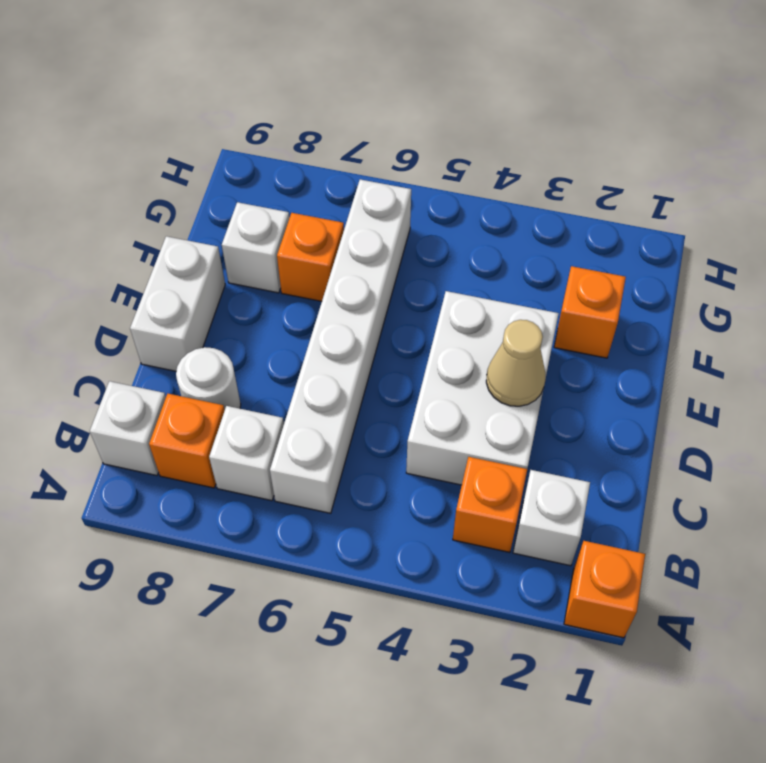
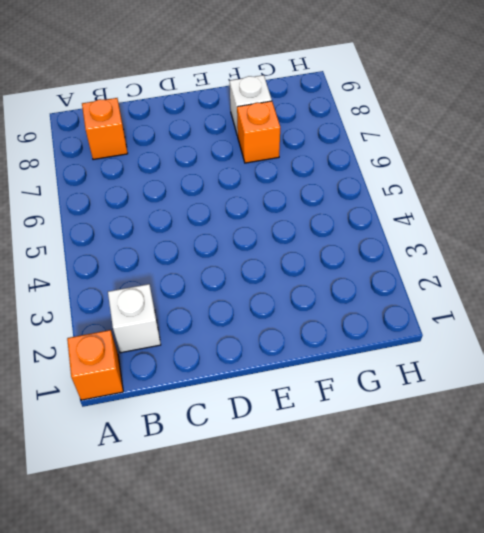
none -> orange brick B3 level 1
none -> white brick B6:G6 level 1
none -> white brick B7 level 1

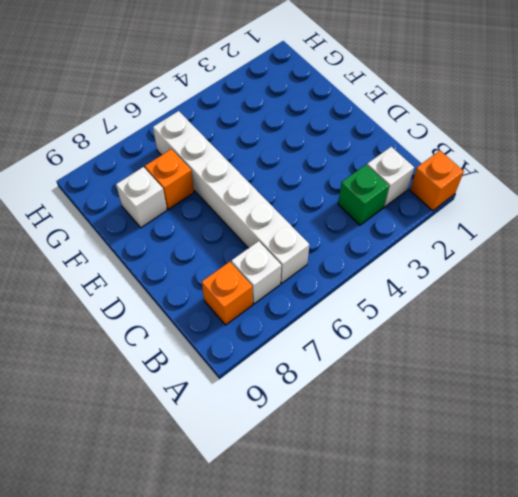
green brick B3 level 1 -> orange brick B3 level 1
none -> white brick B9 level 1
none -> white brick C3:E4 level 1
none -> white round brick C8 level 1

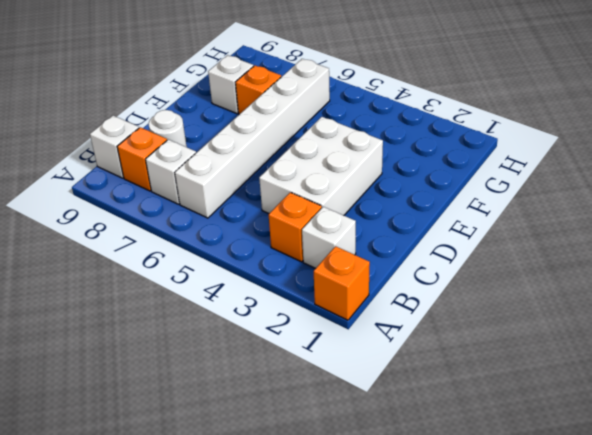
none -> white brick D9:E9 level 1
none -> orange brick F2 level 1
none -> tan cone D3 level 2

